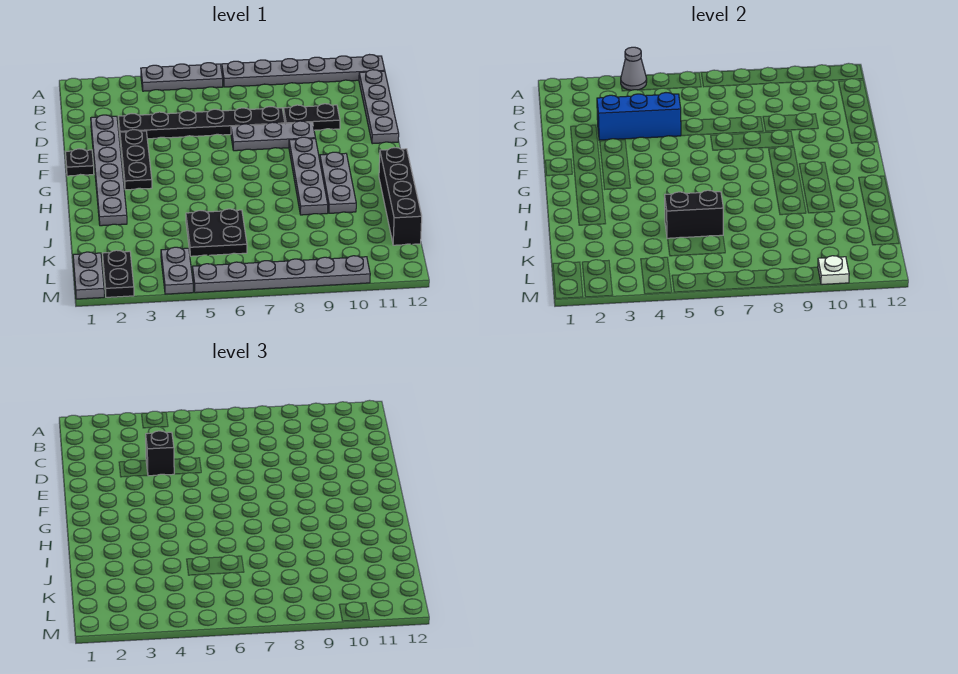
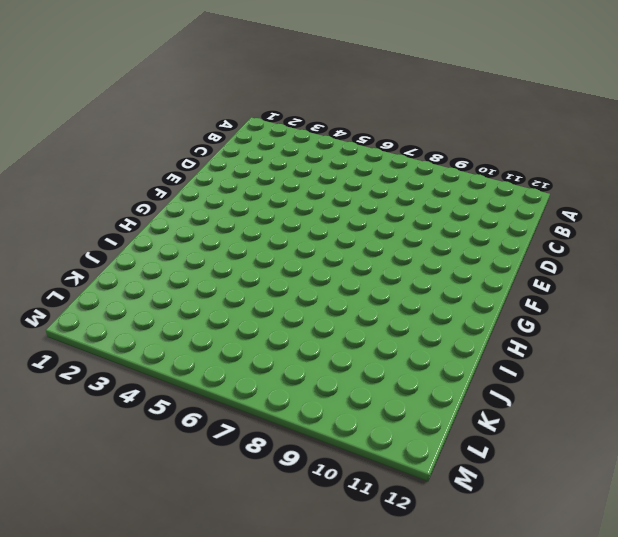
none -> grey plate A4:A6 level 1
none -> grey plate A7:A12 level 1
none -> grey plate B12:E12 level 1

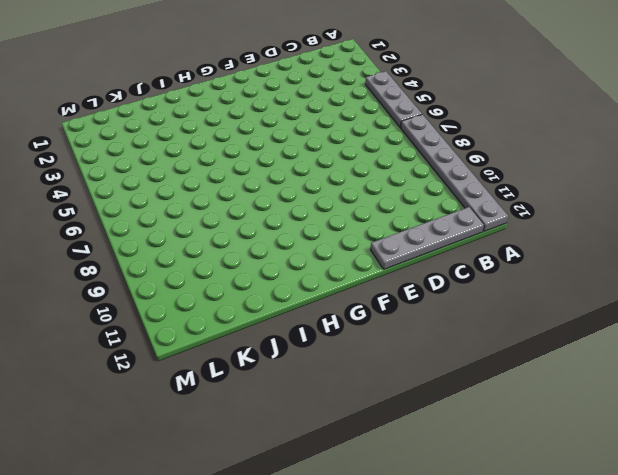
none -> grey plate D2:I2 level 1
none -> black plate D3:D8 level 1
none -> black plate D9:D10 level 1

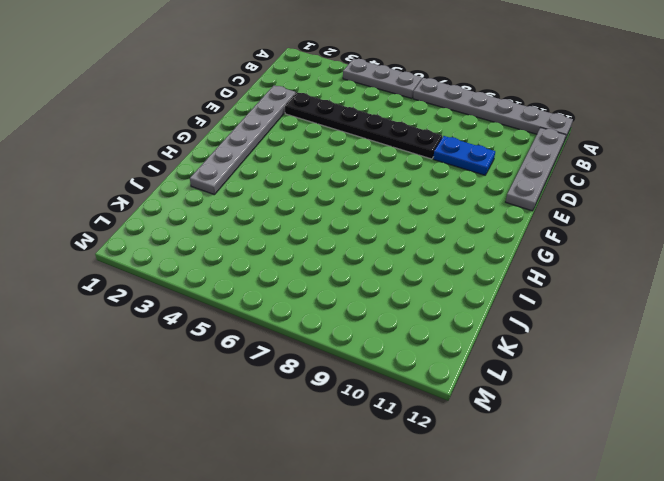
blue plate D9:D10 level 1 -> black plate D9:D10 level 1
none -> black plate E3:G3 level 1
none -> grey plate E7:E9 level 1
none -> black plate F1 level 1

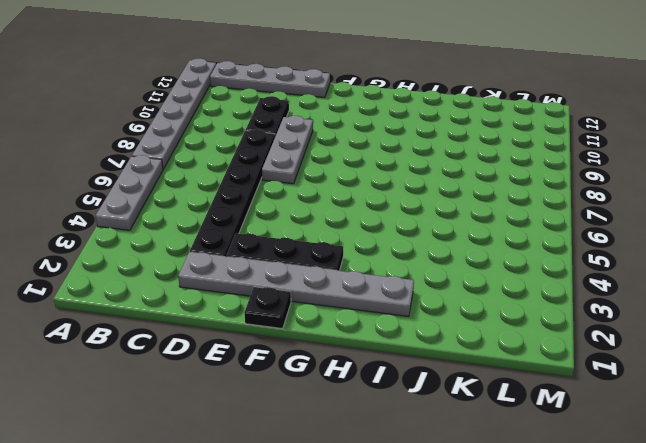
none -> grey plate F9:I9 level 1
none -> grey plate G10:I10 level 1
none -> black brick H12:K12 level 1

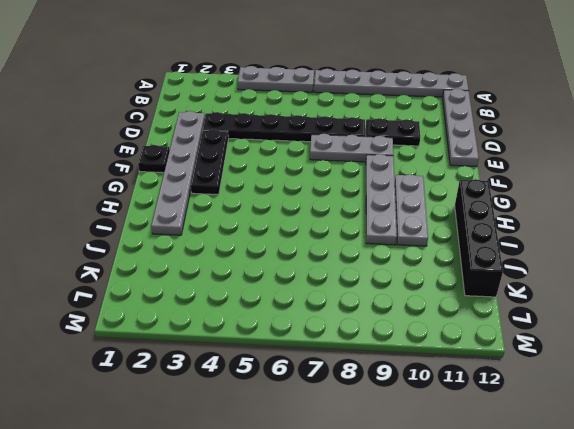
none -> black plate J5:K6 level 1
none -> grey plate L1:M1 level 1
none -> black plate L2:M2 level 1

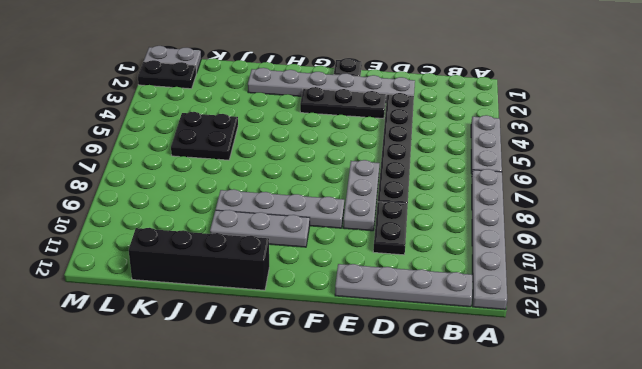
none -> grey plate L4:M4 level 1
none -> grey plate M5:M10 level 1
none -> grey cone A4 level 2

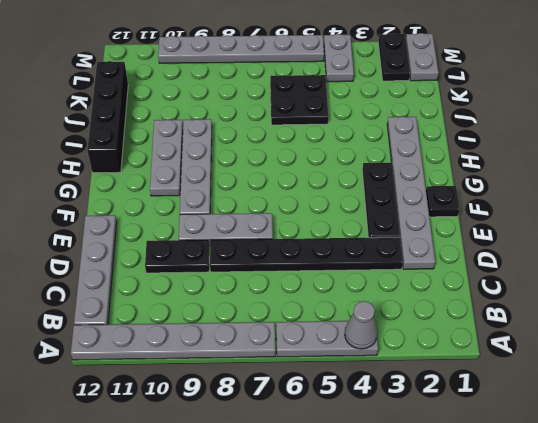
none -> blue brick D3:D5 level 2
none -> black brick J5:J6 level 2
none -> white plate M10 level 2

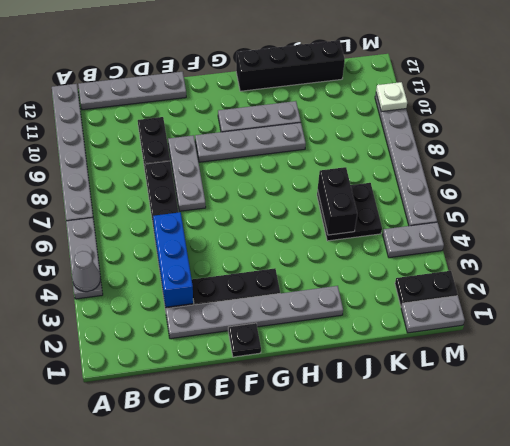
none -> black brick D4 level 3

